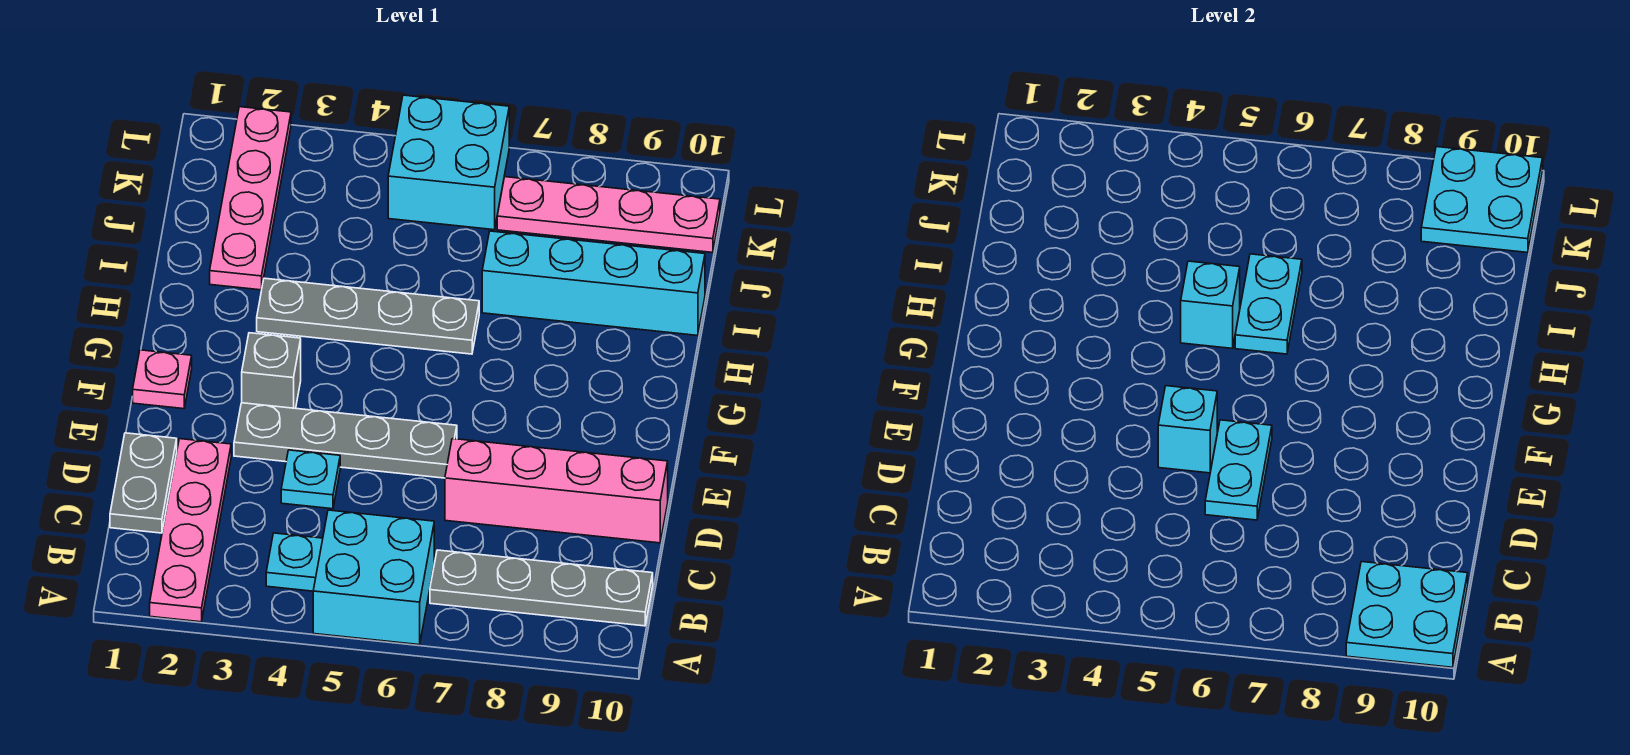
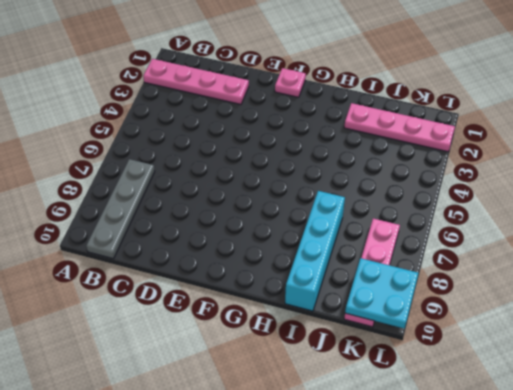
none -> cyan brick A5:B6 level 1
none -> cyan plate B4 level 1
none -> grey plate C1:D1 level 1

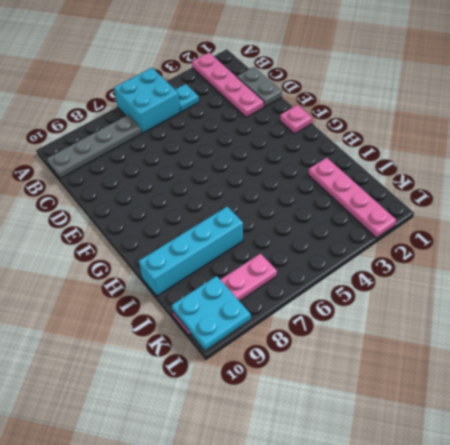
none -> cyan plate D4 level 1
none -> pink brick D7:D10 level 1
none -> grey plate E3:E6 level 1

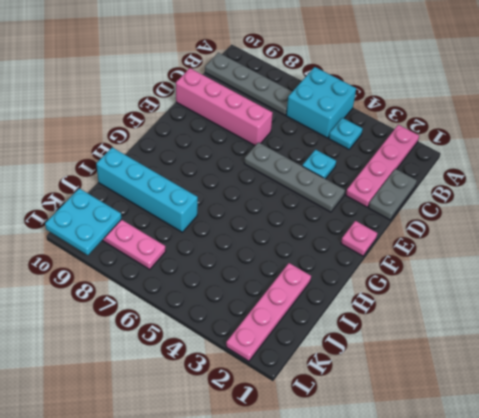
none -> grey brick F3 level 1
none -> grey plate H3:H6 level 1
none -> cyan brick K5:L6 level 1

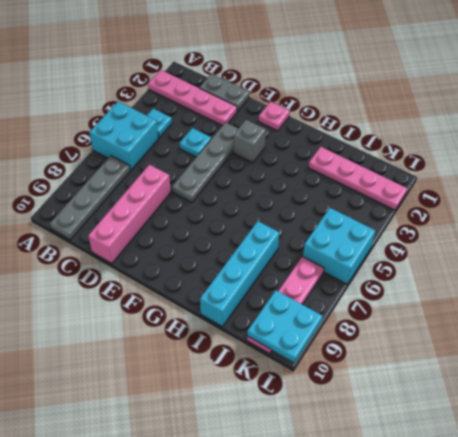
none -> grey plate H3:H6 level 1
none -> cyan plate A9:B10 level 2
none -> cyan plate D6:E6 level 2

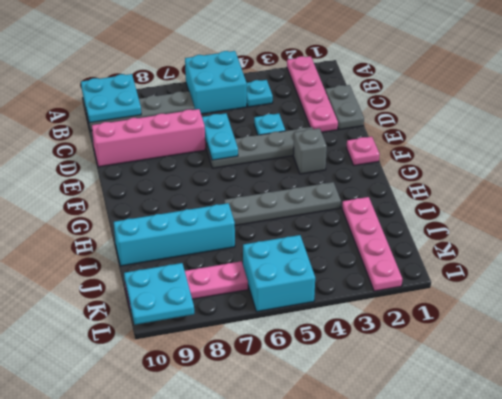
none -> cyan brick E5 level 2
none -> cyan brick H5 level 2
none -> cyan plate H6:I6 level 2

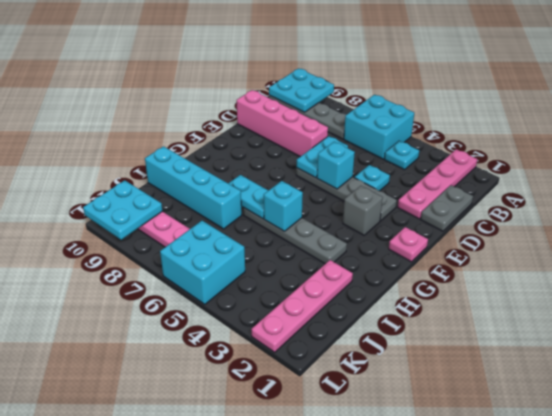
cyan plate H6:H7 level 2 -> cyan plate H6:I6 level 2

